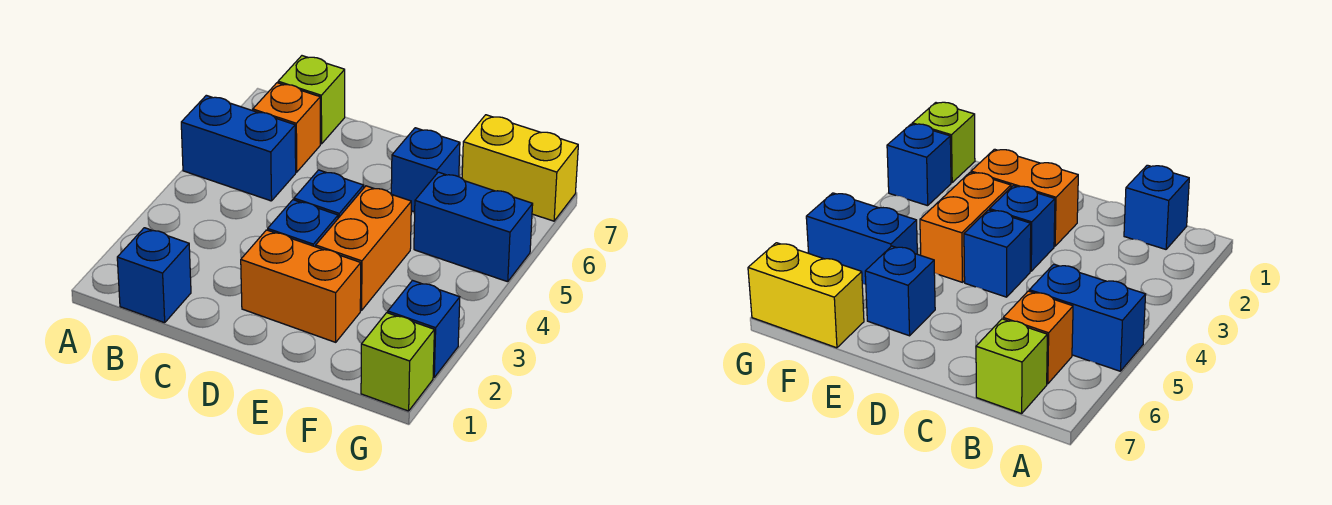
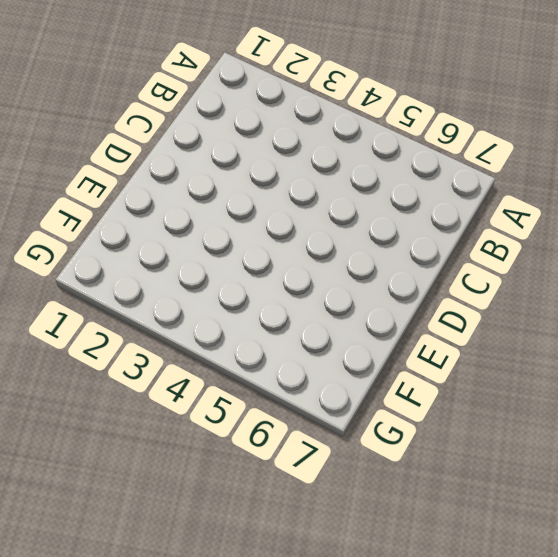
none -> blue brick A5:B5 level 1
none -> blue brick B1 level 1
none -> orange brick B6 level 1

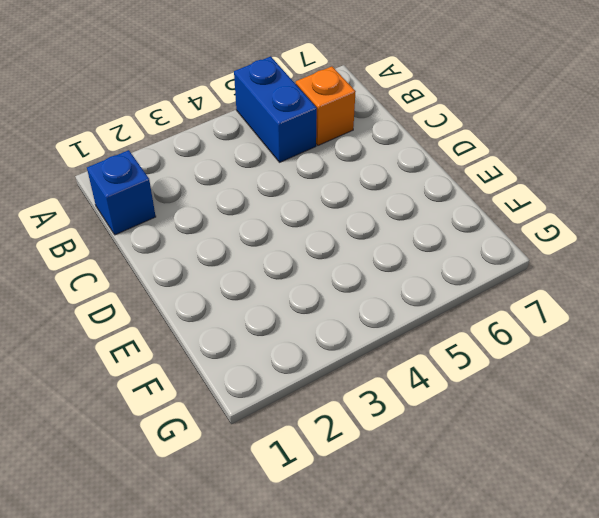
none -> lime brick B7 level 1
none -> orange brick D2:E2 level 1
none -> blue brick D3 level 1

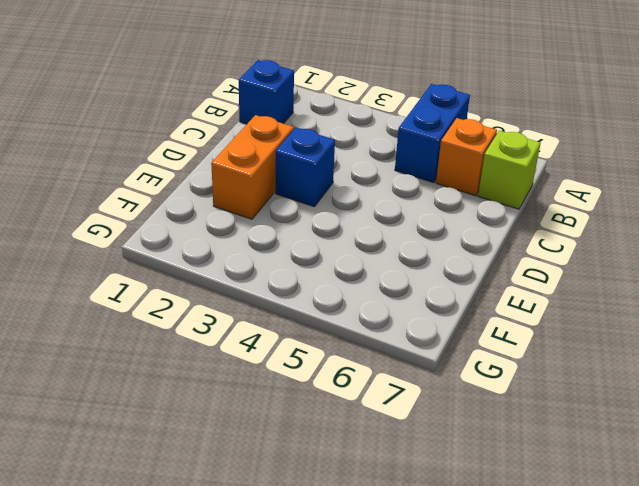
none -> blue brick D4 level 1
none -> orange brick E3:E4 level 1
none -> blue brick E6 level 1

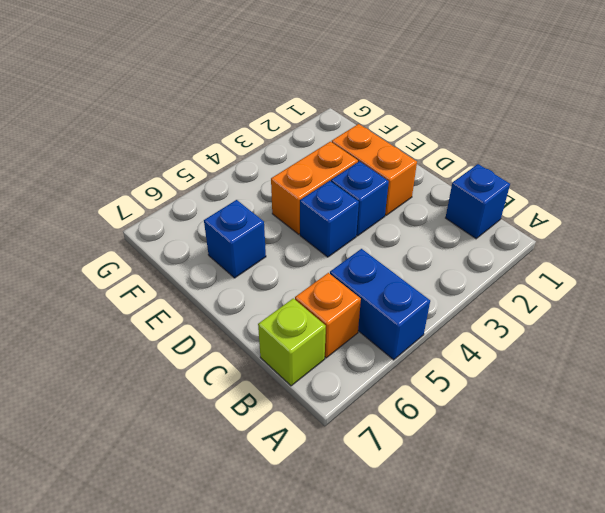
none -> blue brick F5:G5 level 1
none -> yellow brick F7:G7 level 1
none -> lime brick G1 level 1

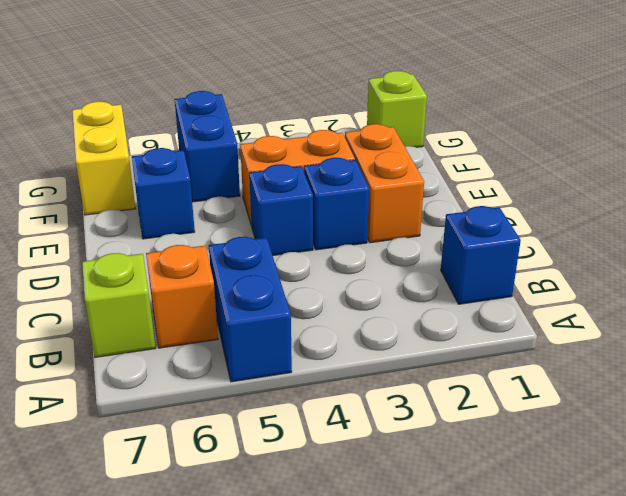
none -> blue brick G2 level 1

